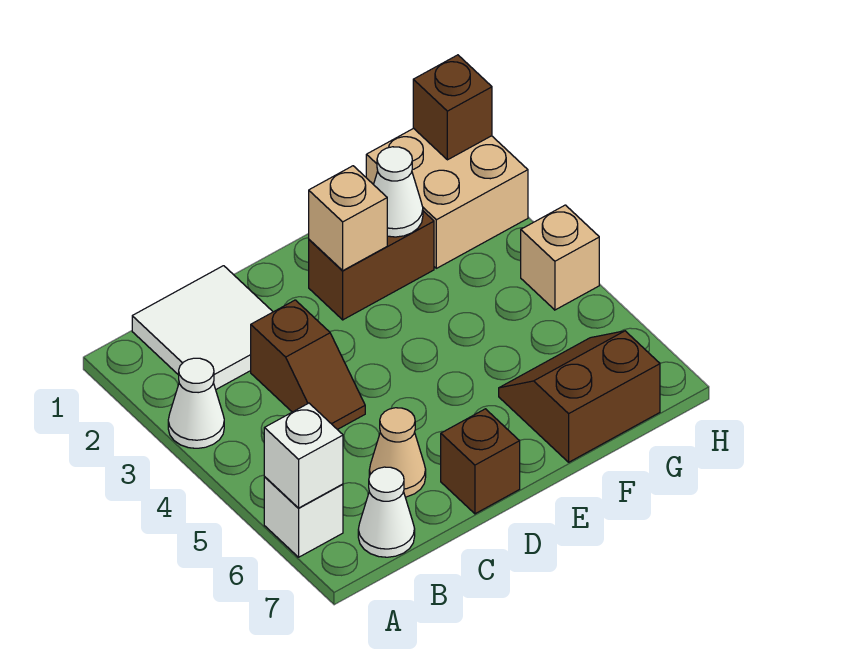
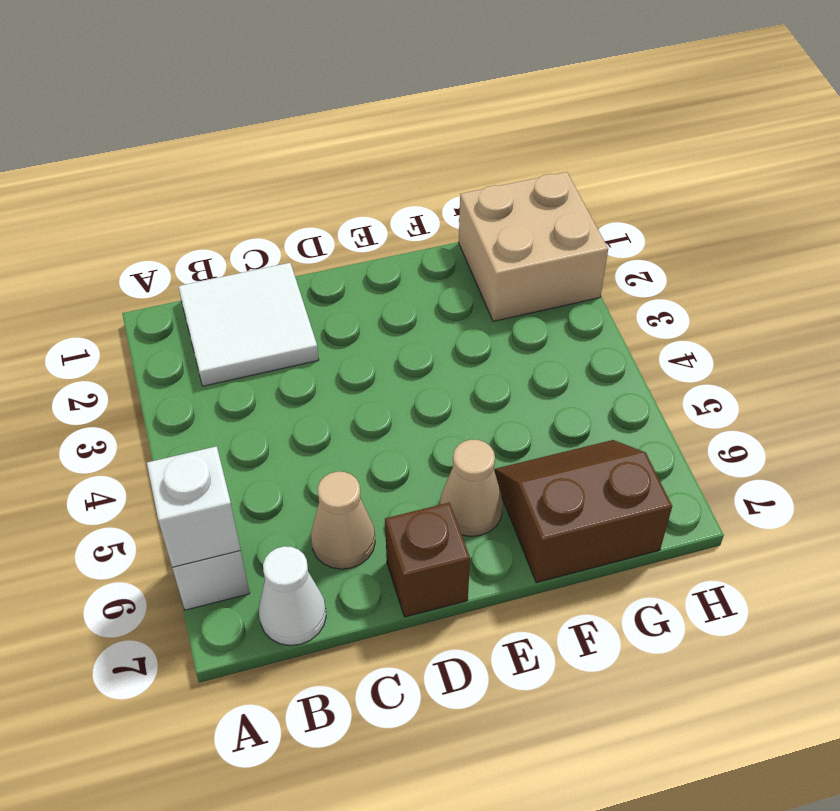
tan cone E6 level 1 -> none
none -> white cone A3 level 1
none -> brown slope C3:C4 level 1 top 3
none -> brown brick E2:F2 level 1

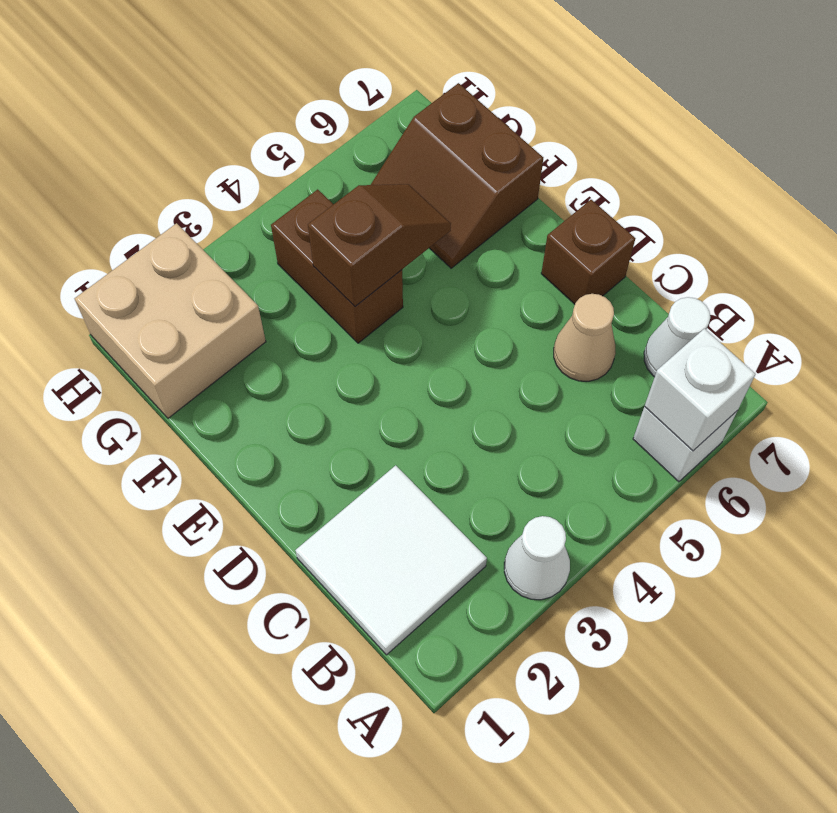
brown brick F4:G4 level 1 -> brown brick E2:F2 level 1
brown slope F4:F5 level 2 top 4 -> brown slope C3:C4 level 1 top 3
none -> tan brick H4 level 1
none -> tan brick E2 level 2
none -> white cone F2 level 2

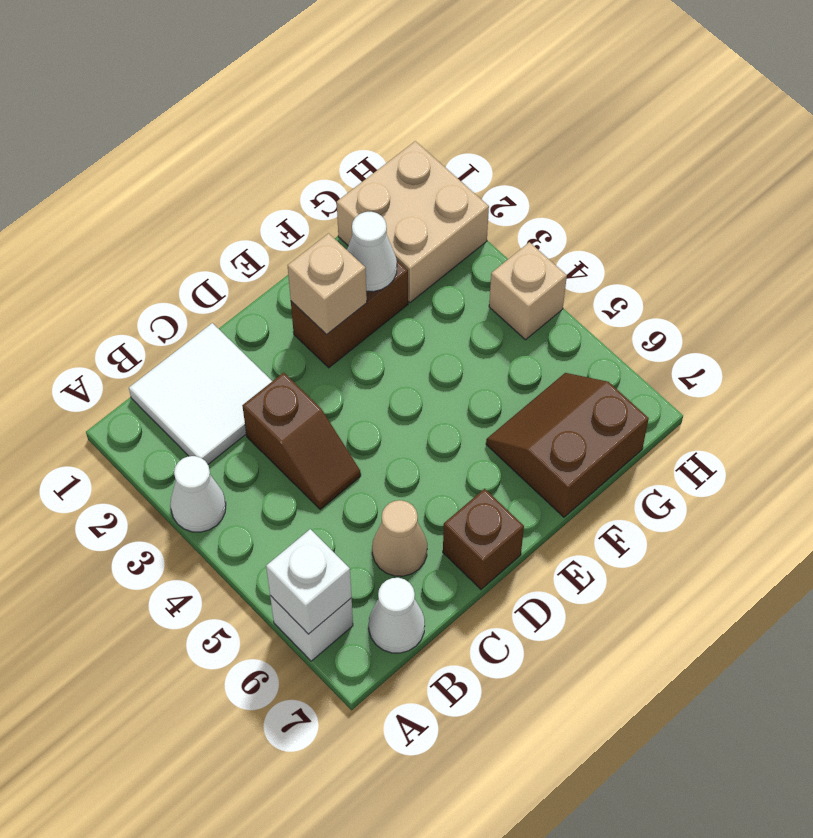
none -> brown brick H1 level 2

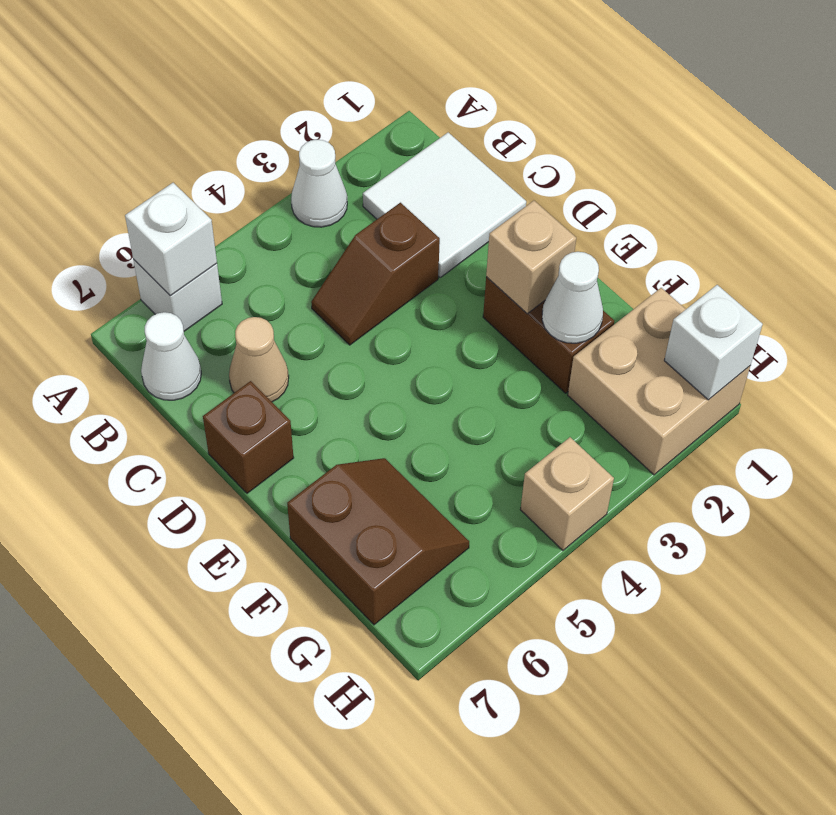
white brick H1 level 2 -> brown brick H1 level 2

